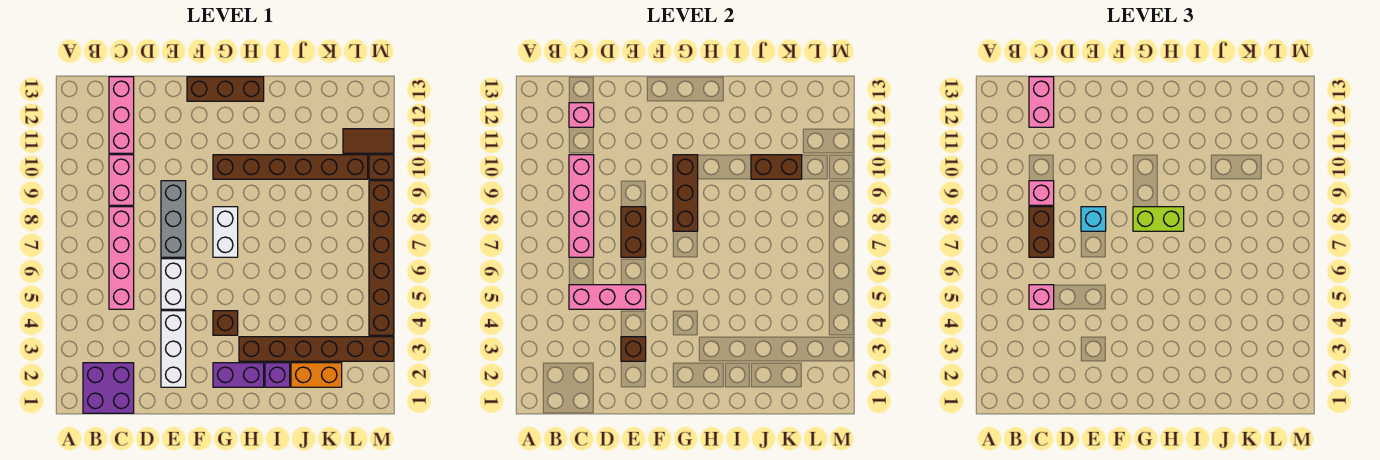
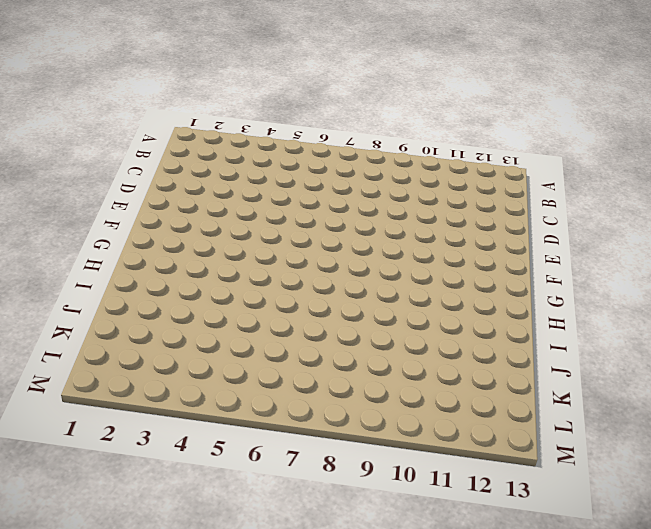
none -> purple brick B1:C2 level 1
none -> pink brick C5:C8 level 1
none -> pink brick C9:C10 level 1
none -> pink brick C11:C13 level 1

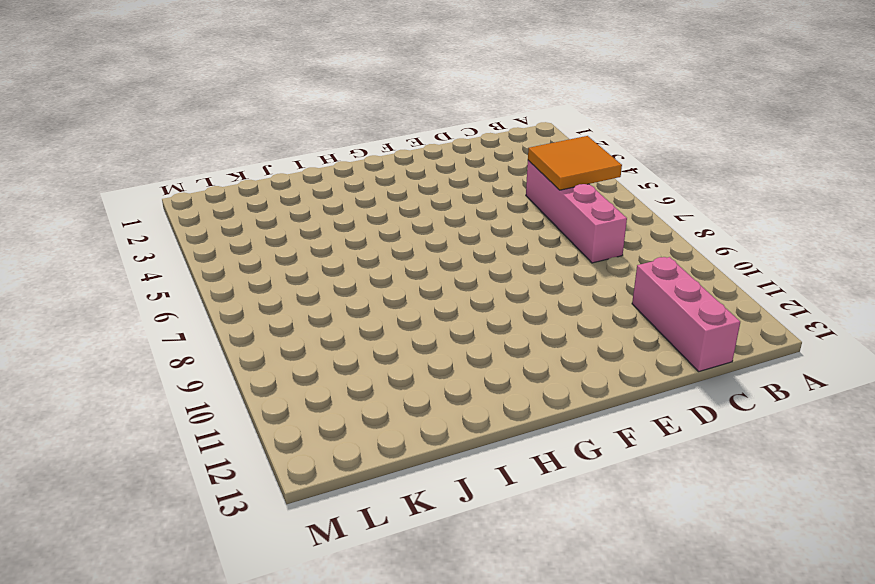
orange tile B5:C6 level 2 -> pink brick C5:E5 level 2
none -> purple brick B1:C2 level 1
none -> pink brick C9:C10 level 1
none -> white brick E2:E4 level 1
none -> white brick E5:E6 level 1

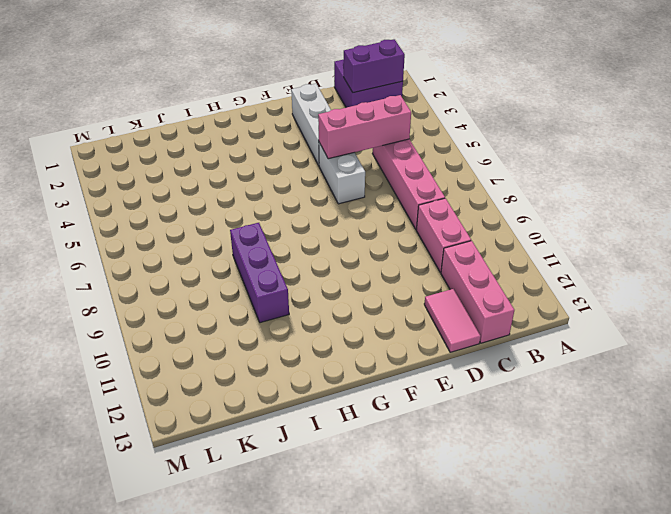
purple brick B2:C2 level 2 -> purple brick G2:H2 level 1
pink tile D12:D13 level 1 -> none
purple brick I8:I10 level 1 -> brown brick G10:L10 level 1
none -> grey brick E7:E9 level 1
none -> brown brick F13:H13 level 1
none -> brown brick G4 level 1
none -> white brick G7:G8 level 1

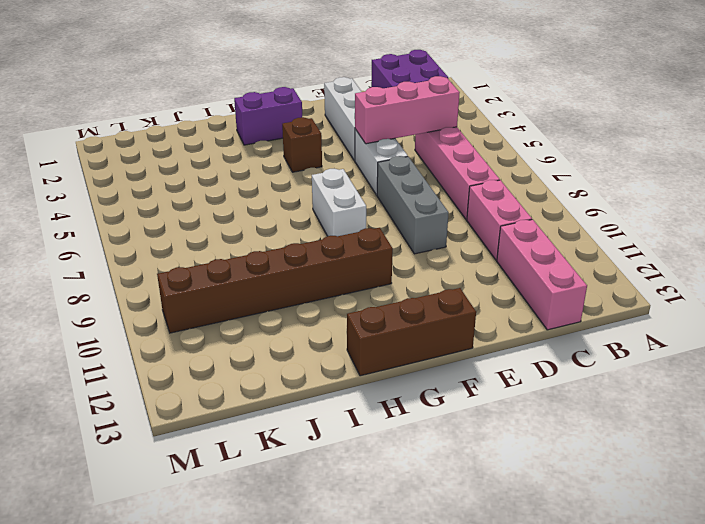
none -> brown brick H3:M3 level 1
none -> purple brick I2 level 1
none -> orange brick J2:K2 level 1
none -> brown tile L11:M11 level 1

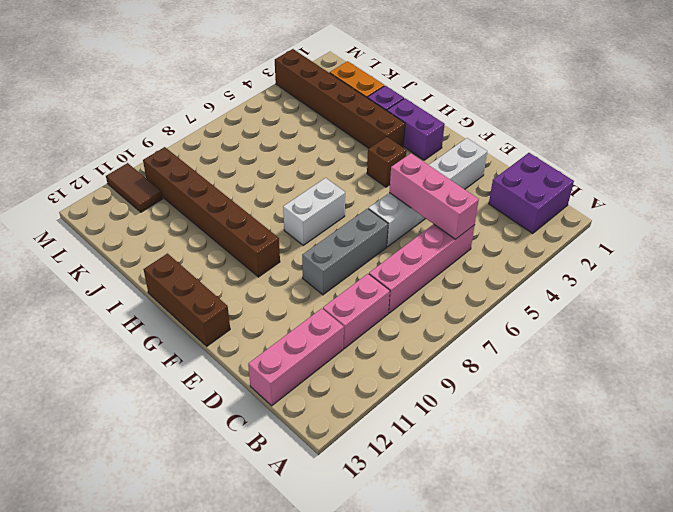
none -> brown brick M4:M9 level 1
none -> brown brick M10 level 1
none -> pink brick C7:C10 level 2
none -> pink brick C12 level 2

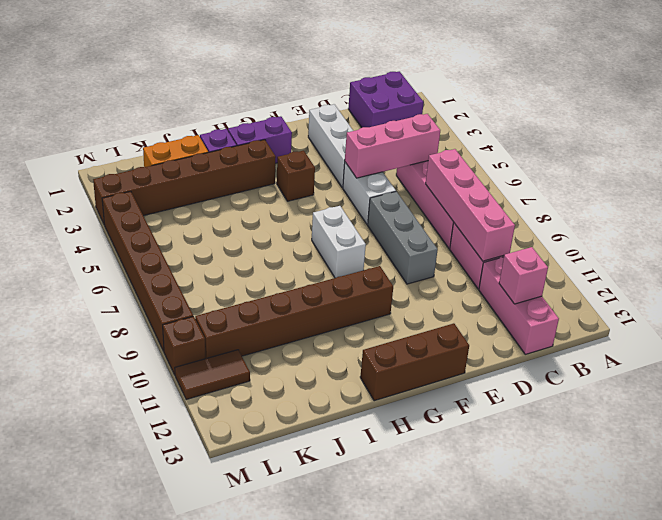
none -> brown brick E3 level 2
none -> brown brick E7:E8 level 2
none -> brown brick G8:G10 level 2
none -> brown brick J10:K10 level 2

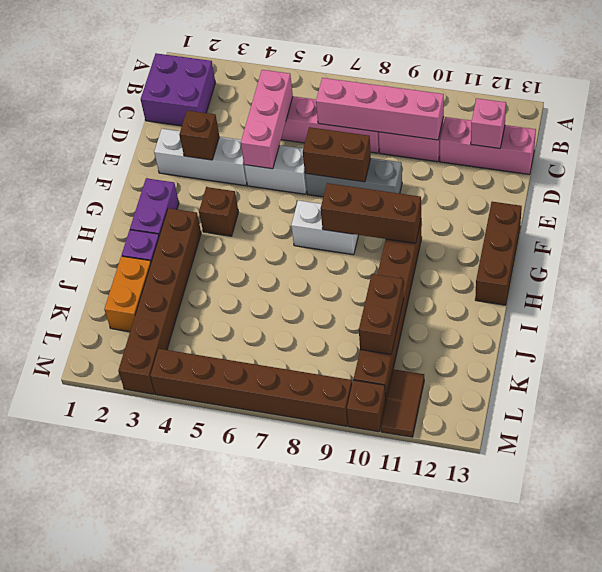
none -> pink brick C5 level 3
none -> brown brick C7:C8 level 3
none -> pink brick C9 level 3
none -> pink brick C12:C13 level 3

